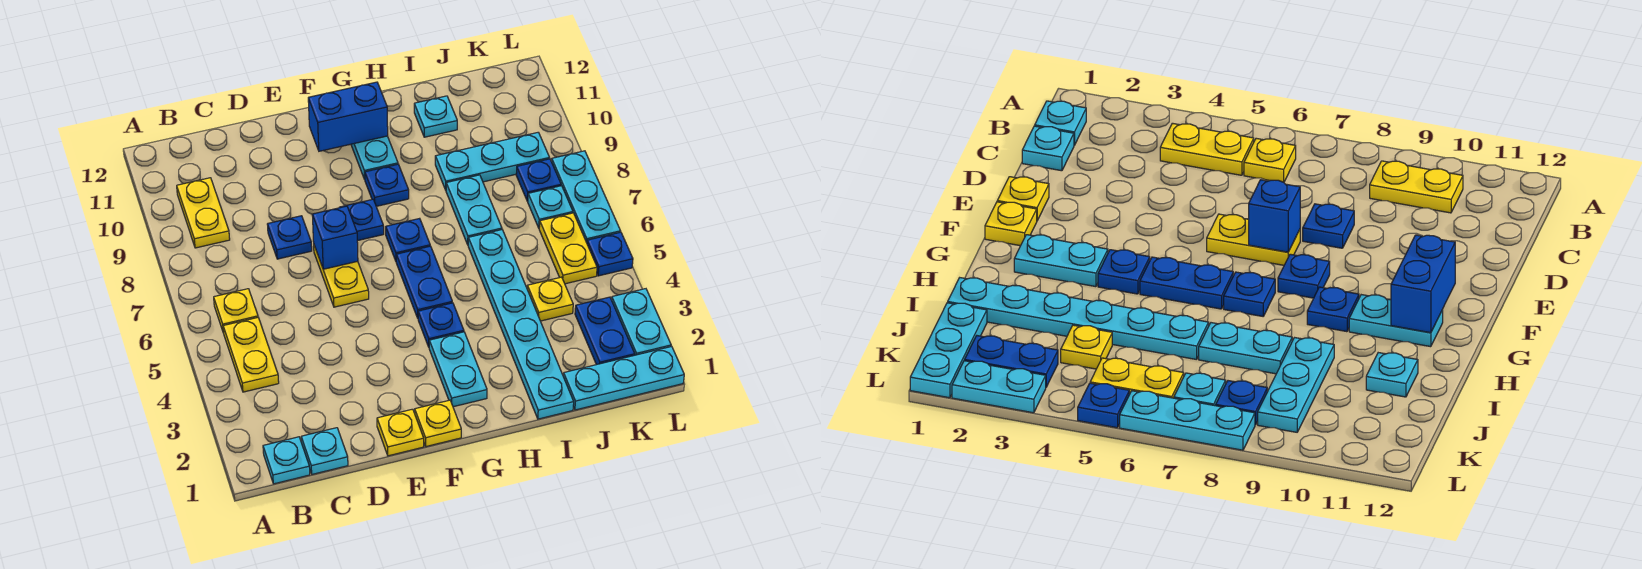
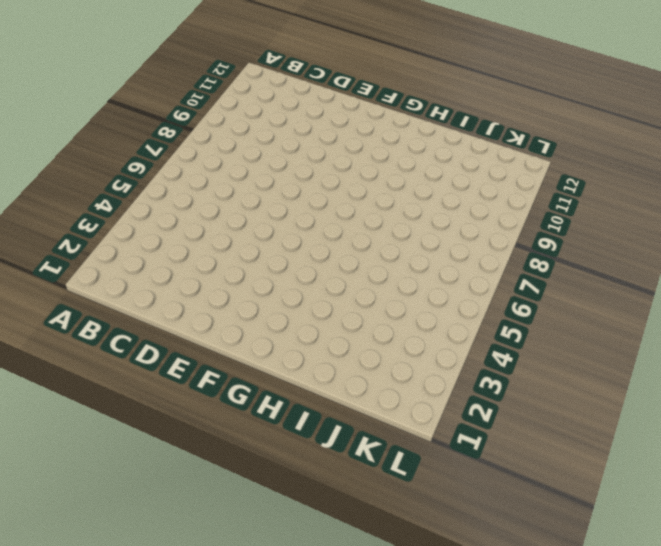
none -> cyan plate B1 level 1
none -> yellow plate B4:B5 level 1
none -> yellow plate B6 level 1
none -> yellow plate B9:B10 level 1

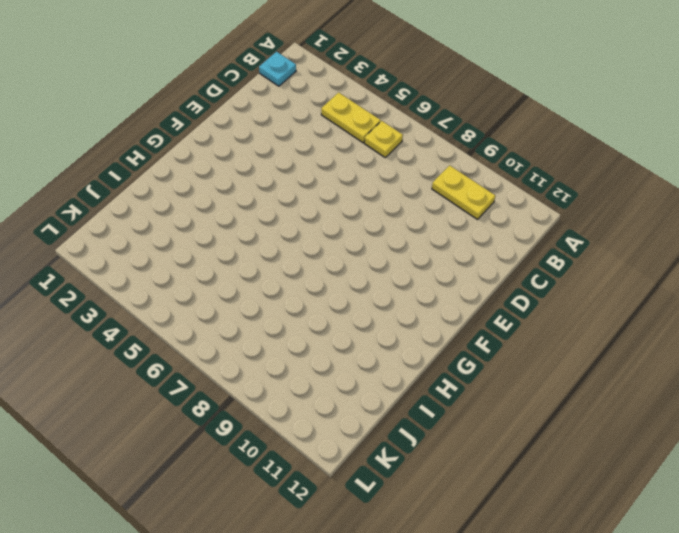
none -> cyan plate C1 level 1
none -> blue plate D8 level 1
none -> yellow plate E1 level 1
none -> yellow plate E6:E7 level 1

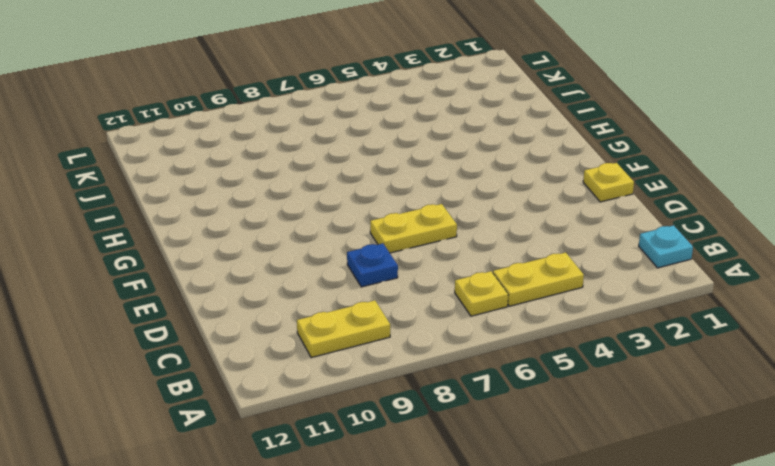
none -> cyan plate C1 level 1
none -> yellow plate F1 level 1
none -> blue plate F8 level 1
none -> cyan plate G2:G3 level 1

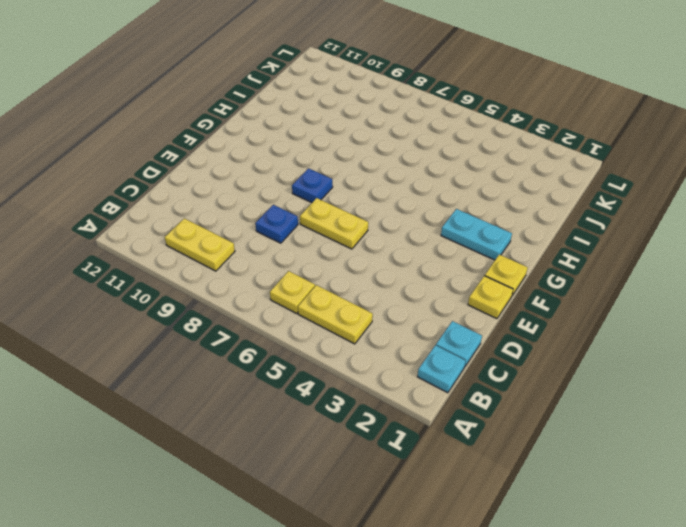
none -> blue plate G4 level 1
none -> blue plate G5:G6 level 1
none -> blue plate G7 level 1
none -> blue plate G9 level 1

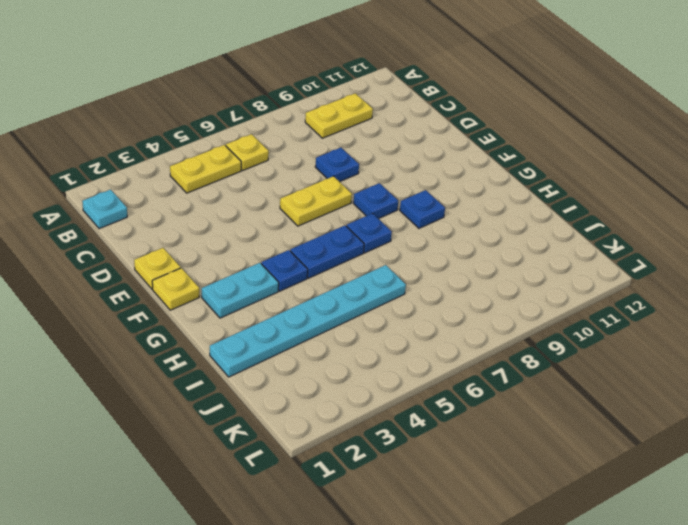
none -> cyan plate C1 level 1
none -> cyan plate G10:G11 level 1
none -> cyan plate I7:I8 level 1
none -> cyan plate I9:K9 level 1

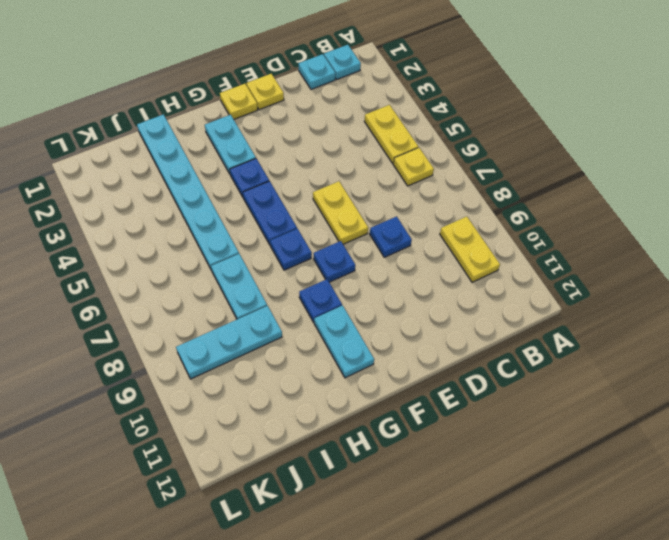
none -> cyan plate I11 level 1
none -> cyan plate J1:L1 level 1
none -> yellow plate J4 level 1
none -> blue plate K2:K3 level 1

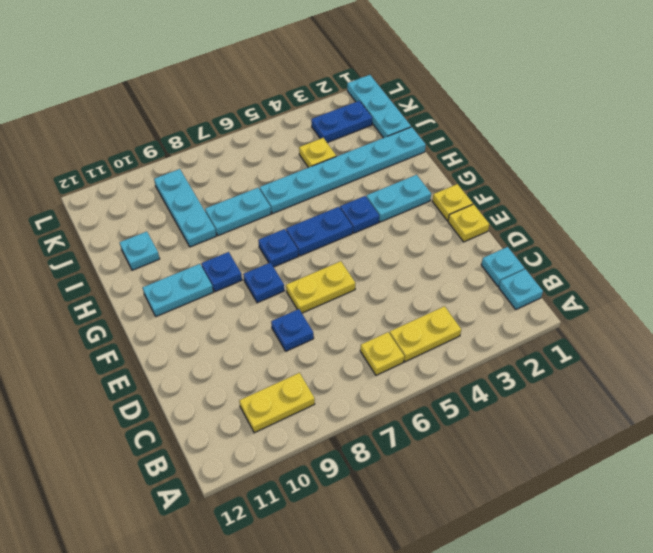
none -> yellow plate K5:K6 level 1
none -> cyan plate K7 level 1
none -> blue plate K8 level 1
none -> cyan plate L2:L3 level 1

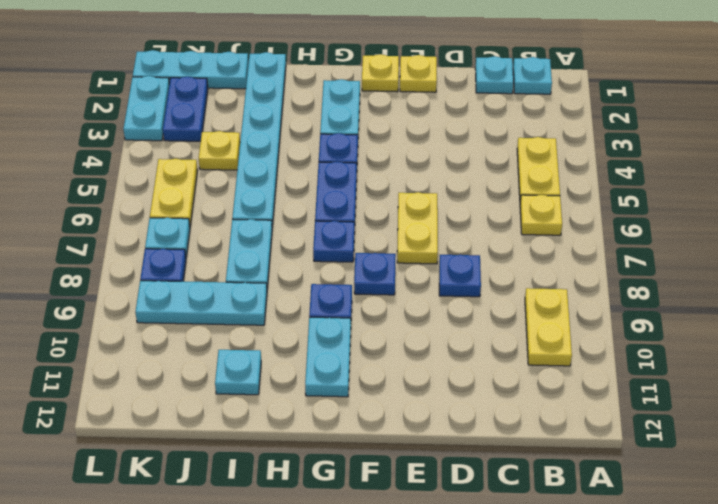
none -> blue plate L5 level 1
none -> cyan plate L6:L8 level 1
none -> blue brick E7 level 2
none -> blue brick F11:G11 level 2

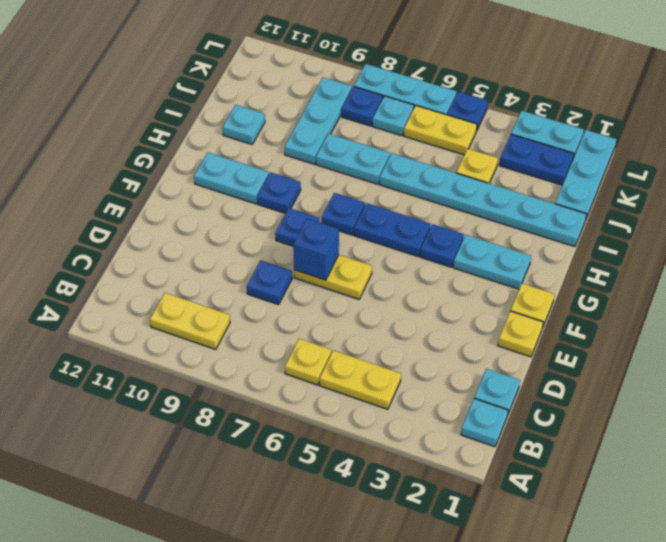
none -> blue brick F11:G11 level 2

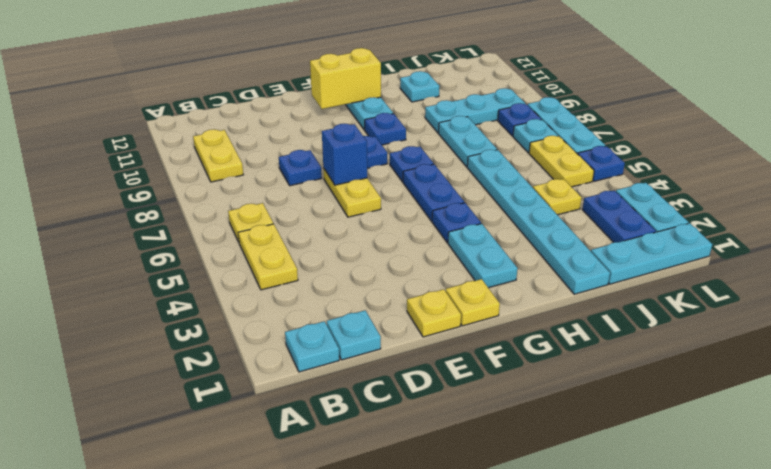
yellow brick F11:G11 level 2 -> blue brick F11:G11 level 2

